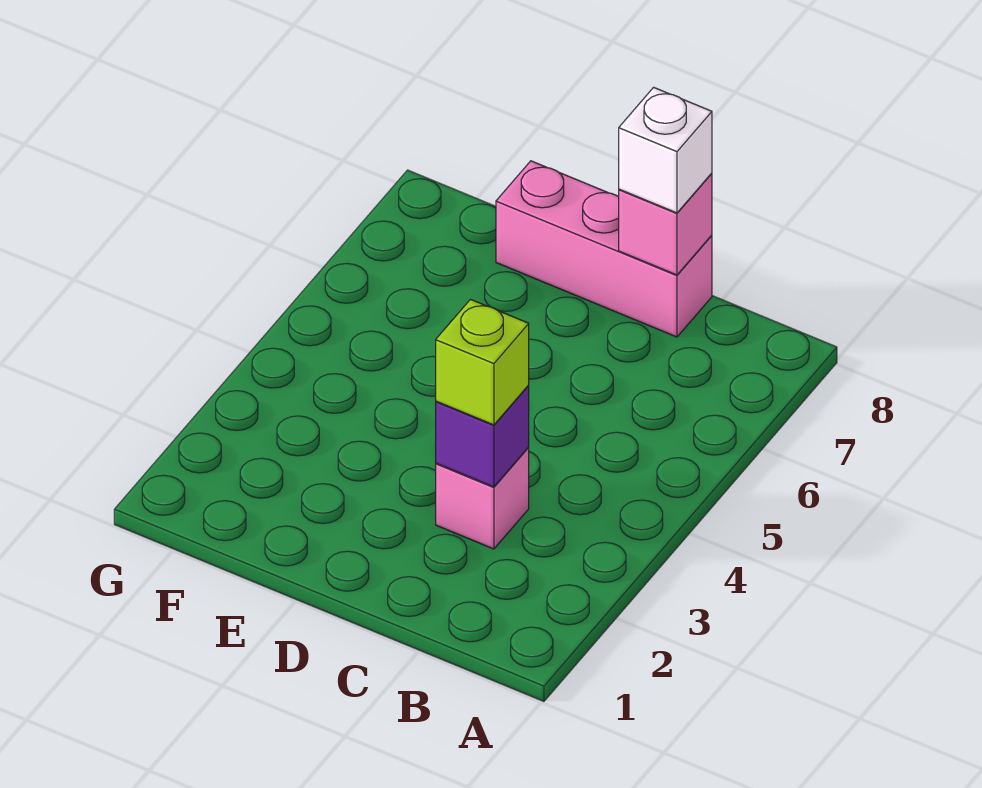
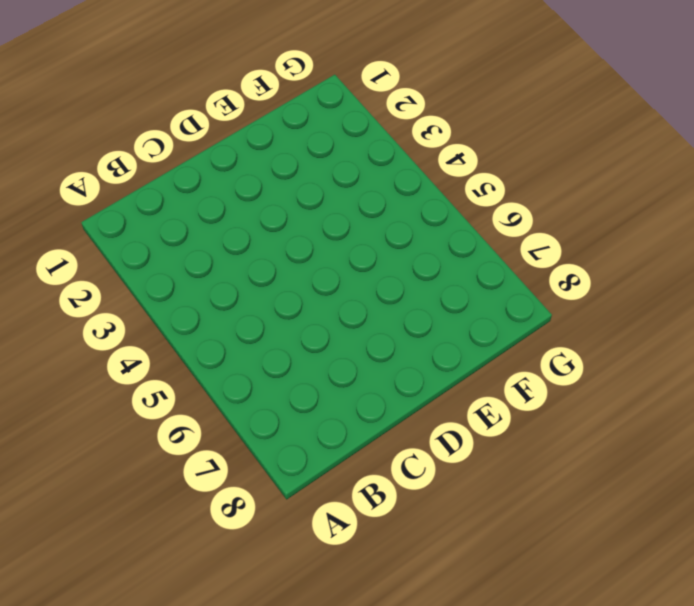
none -> pink brick C3 level 1
none -> pink brick C8:E8 level 1

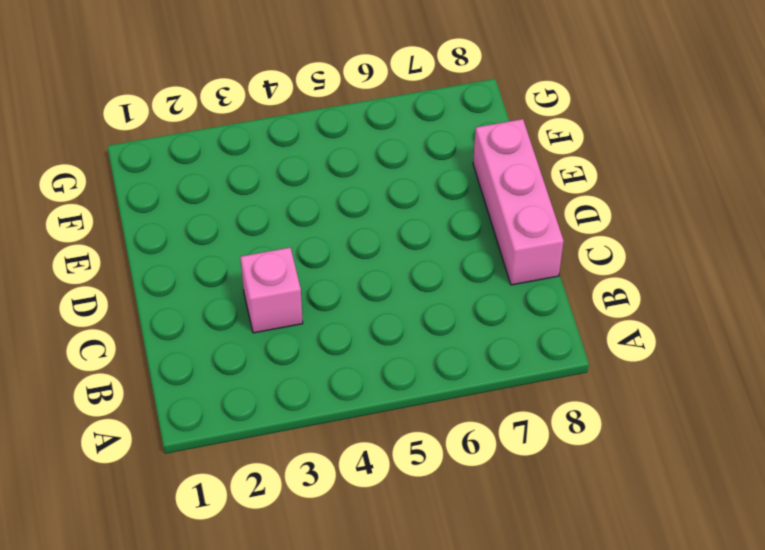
none -> purple brick C3 level 2
none -> pink brick C8 level 2

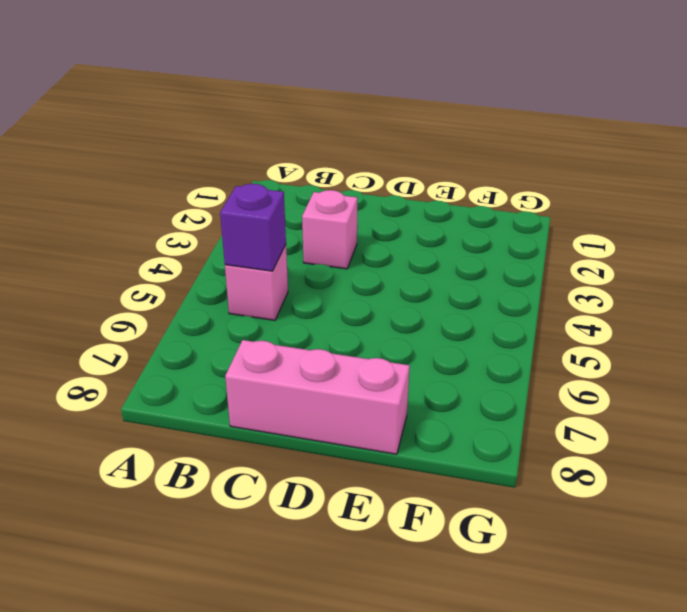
pink brick B5 level 1 -> pink brick C8 level 2
purple brick B5 level 2 -> purple brick C3 level 2
none -> lime brick C3 level 3
none -> white brick C8 level 3

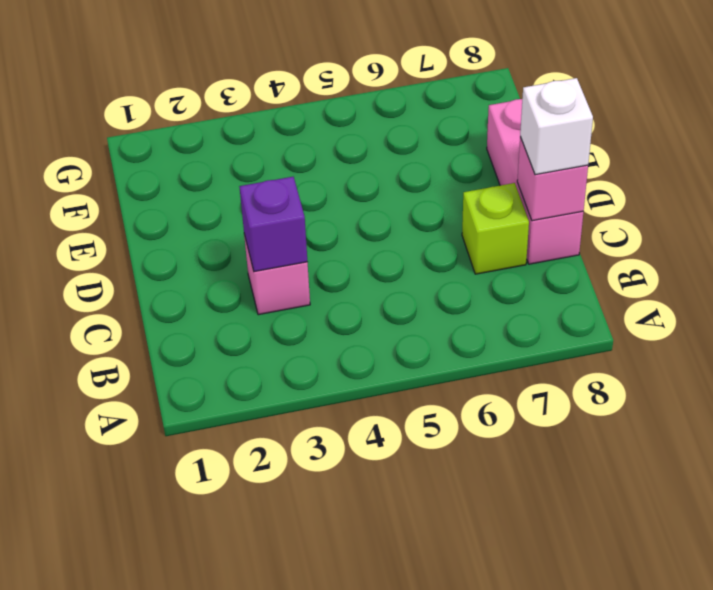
lime brick C7 level 1 -> lime brick C3 level 3

